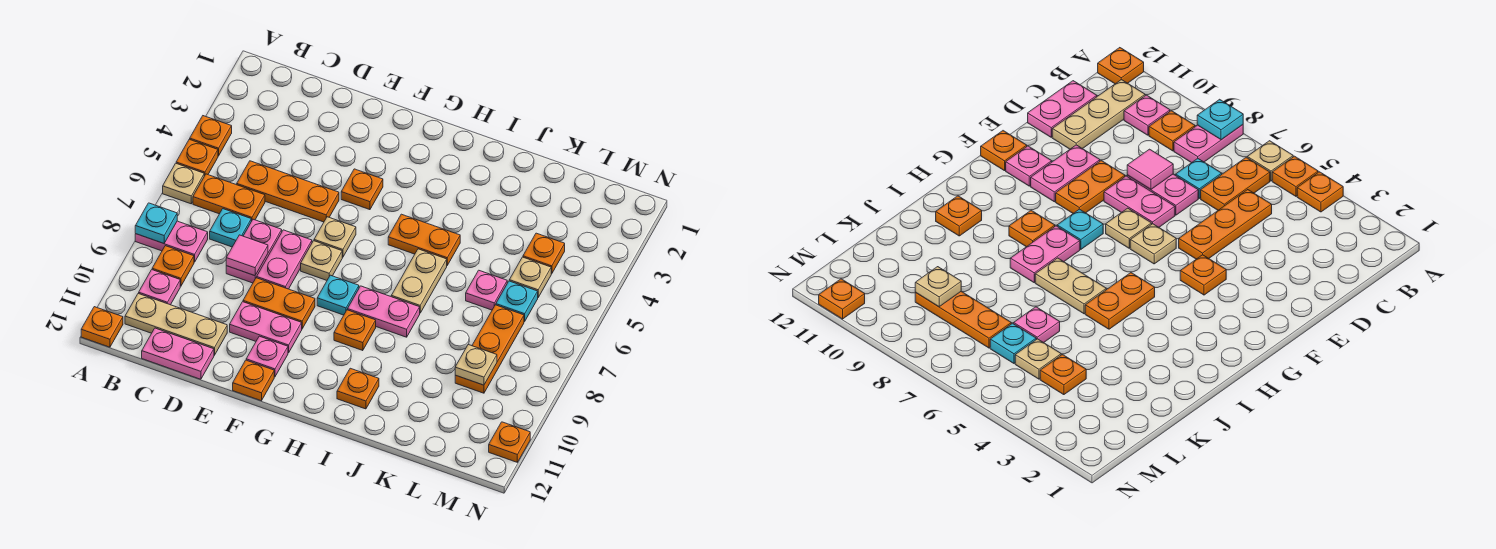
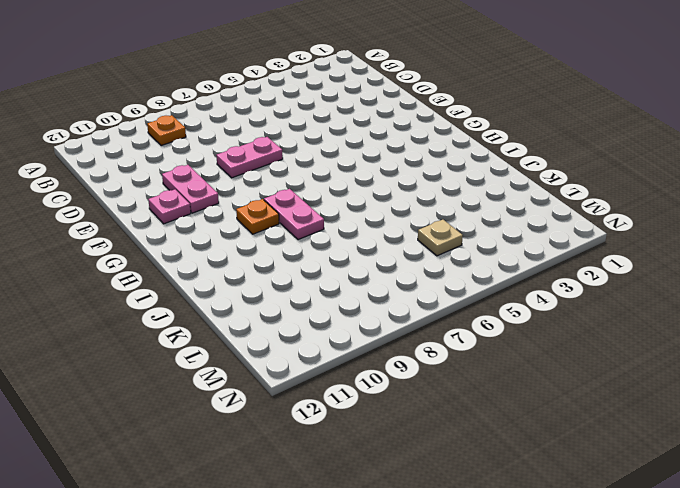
none -> orange plate A4 level 1
none -> orange plate A5 level 1
none -> tan plate A6 level 1
none -> pink plate A8:B8 level 1

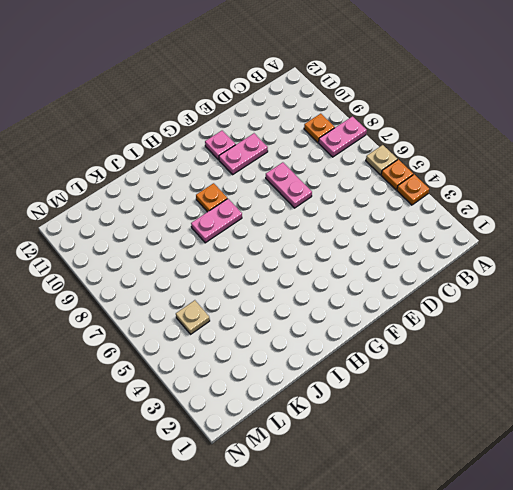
none -> orange plate A12 level 1
none -> orange plate B6:C6 level 1
none -> pink plate B10 level 1
none -> tan plate B11:D11 level 1

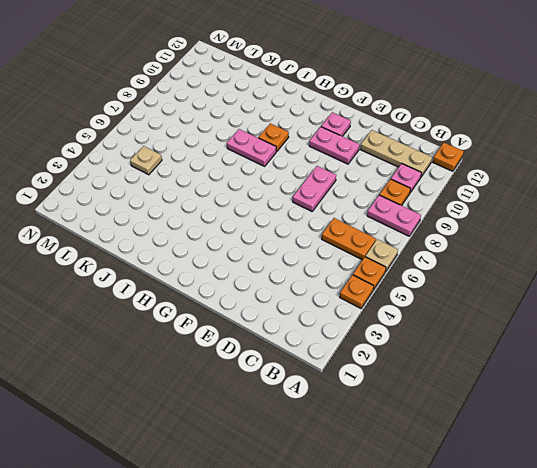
none -> orange plate C5:E5 level 1
none -> cyan plate C7 level 1
none -> pink plate C12:D12 level 1
none -> pink plate D7:D8 level 1

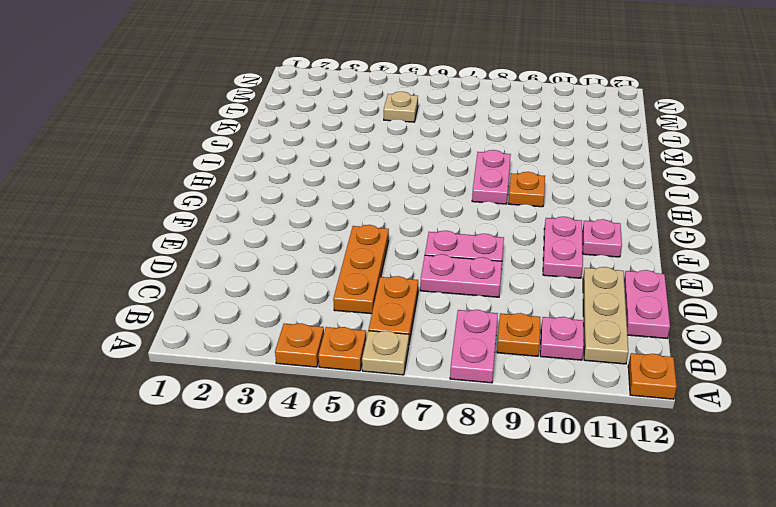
none -> cyan plate C7 level 1
none -> orange plate E9:F9 level 1
none -> orange plate F4 level 1
none -> tan plate F6 level 1

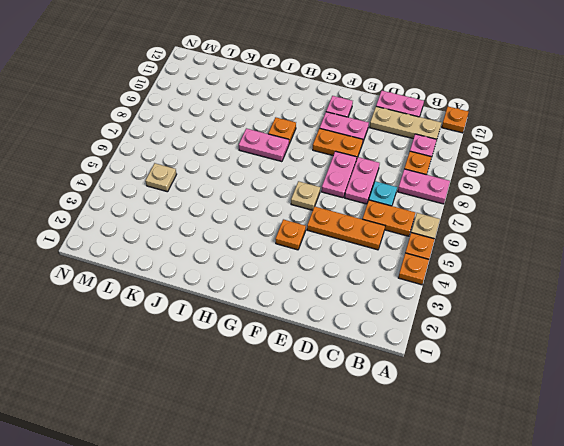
none -> tan plate F7 level 1
none -> orange plate F12 level 1
none -> cyan plate G8 level 1
none -> orange plate H5:I5 level 1

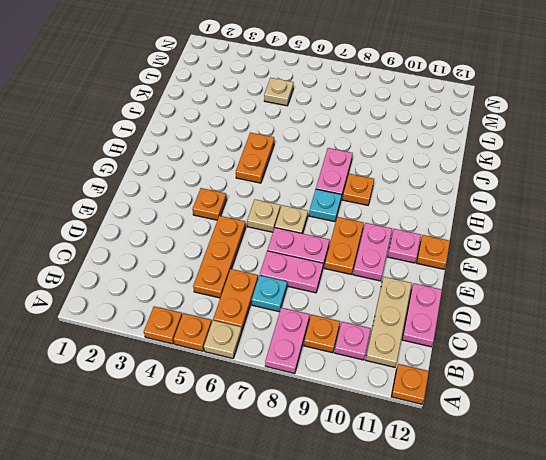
none -> tan plate I6:I7 level 1
none -> orange plate I11 level 1
none -> pink plate K6 level 1
none -> orange plate L4 level 1

